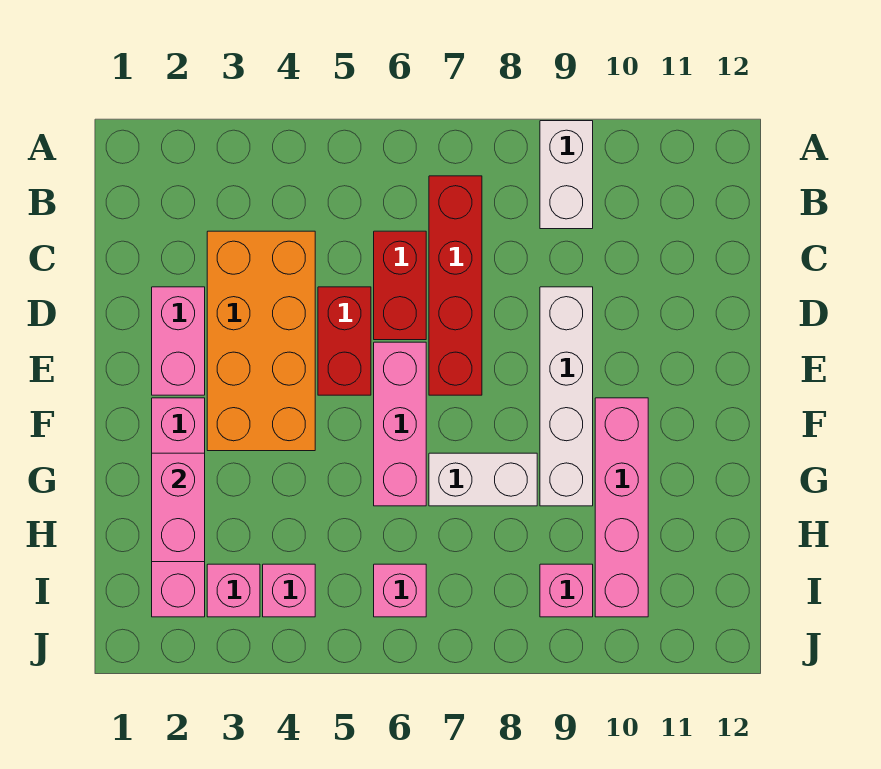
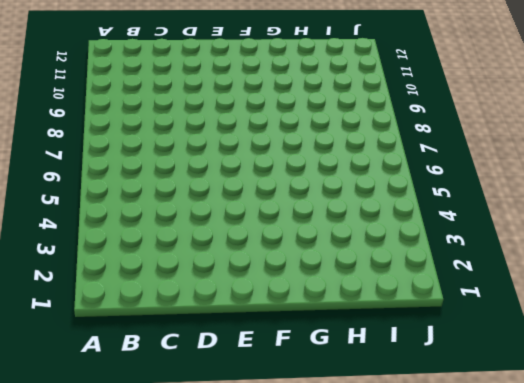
none -> white brick A9:B9 level 1
none -> red brick B7:E7 level 1
none -> orange brick C3:F4 level 1

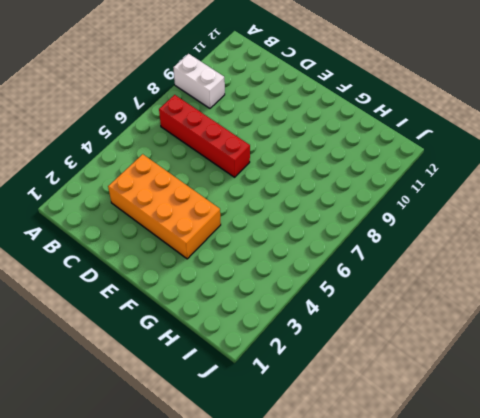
none -> red brick C6:D6 level 1
none -> pink brick D2:E2 level 1
none -> red brick D5:E5 level 1

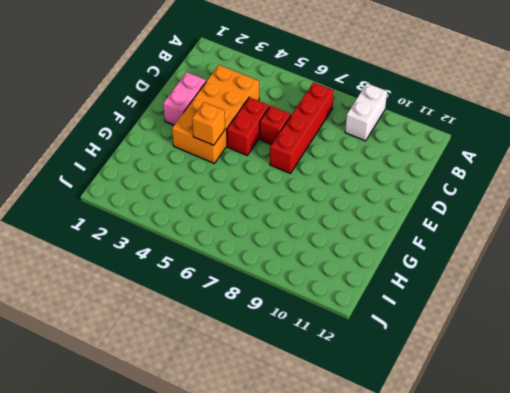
red brick D6 level 1 -> red brick C6:D6 level 1
orange brick F4 level 2 -> none
none -> white brick D9:G9 level 1
none -> pink brick E6:G6 level 1
none -> pink brick F2:I2 level 1

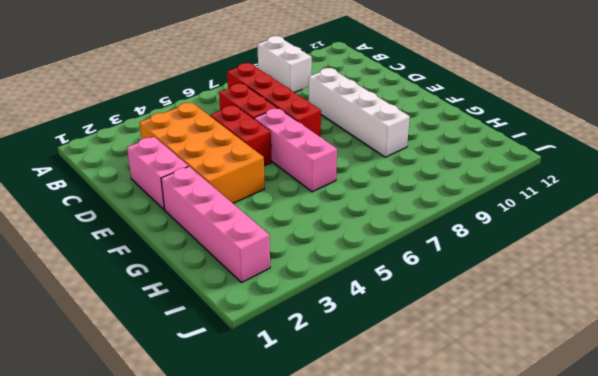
none -> pink brick F10:I10 level 1
none -> white brick G7:G8 level 1
none -> pink brick I3 level 1

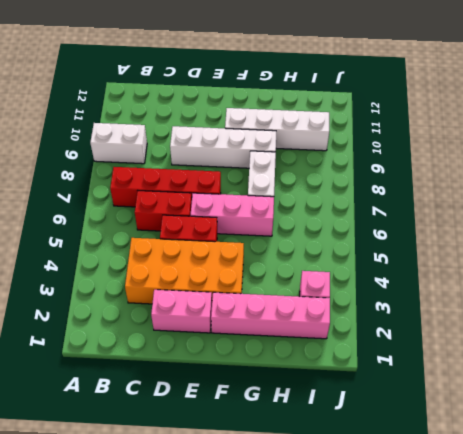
white brick F10:I10 level 1 -> pink brick F10:I10 level 1
none -> pink brick I4 level 1
none -> pink brick I6 level 1
none -> pink brick I9 level 1

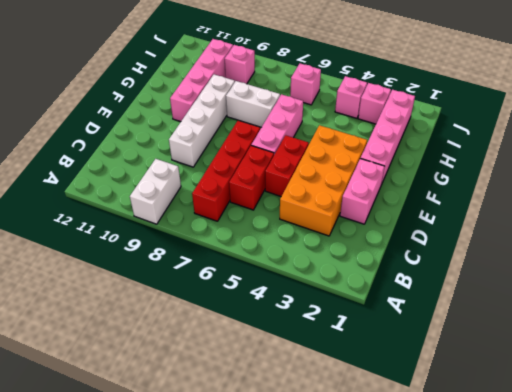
none -> pink brick G2:H2 level 2

